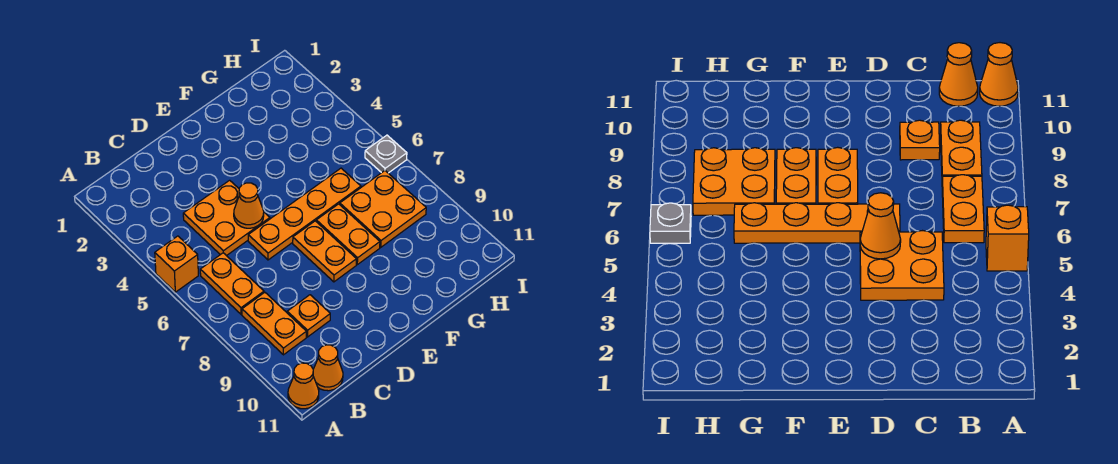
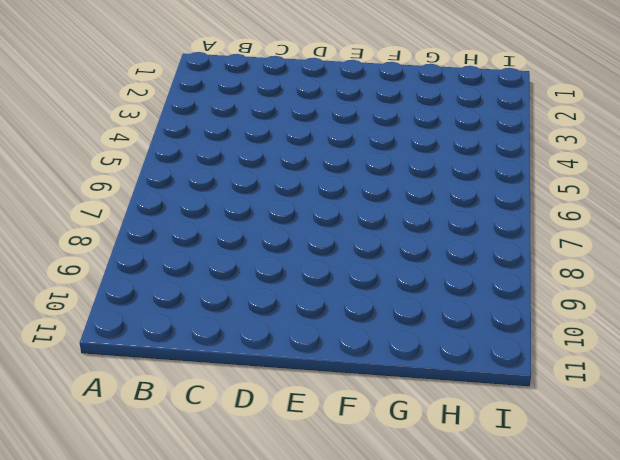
none -> orange brick A5 level 1
none -> orange cone A11 level 1
none -> orange plate B6:B7 level 1

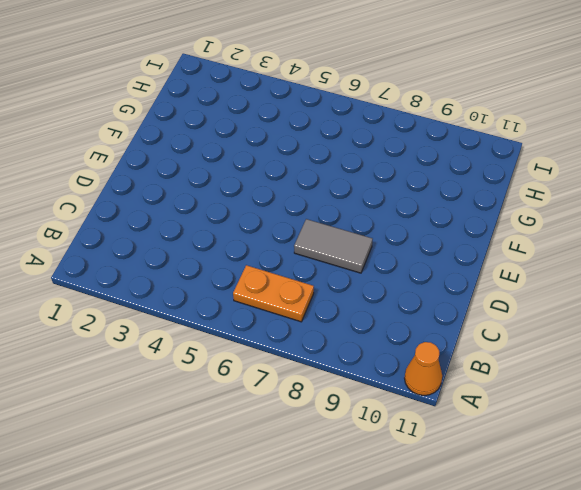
grey tile D7:D8 level 1 -> none
none -> orange brick A5 level 1
none -> orange plate B8:B9 level 1
none -> orange cone B11 level 1

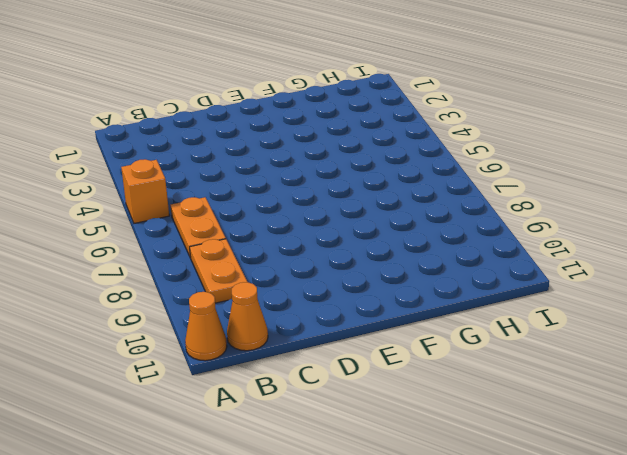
none -> orange plate C4:D5 level 1
none -> orange plate C9 level 1
none -> orange plate D6:G6 level 1

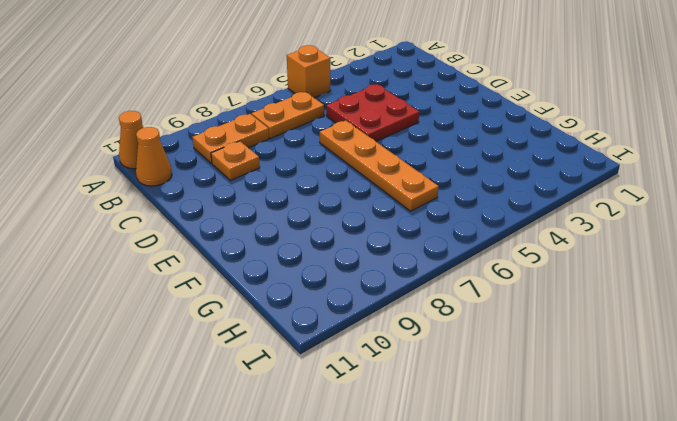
red plate C4:D5 level 1 -> orange plate C4:D5 level 1
none -> orange plate E7:E8 level 1
none -> orange plate F7:F8 level 1
none -> orange plate G7:H8 level 1

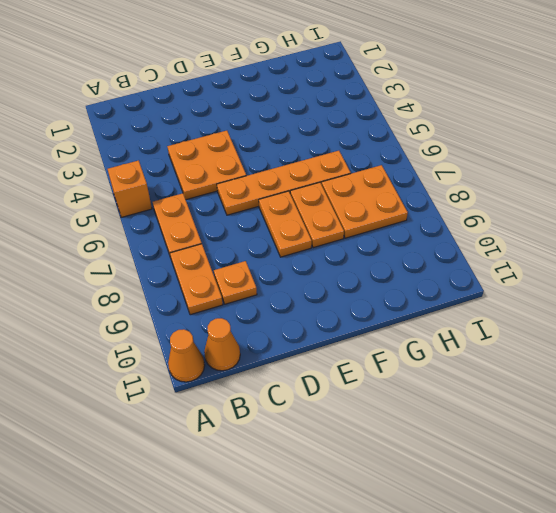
none -> grey plate I6 level 1
none -> orange cone D5 level 2

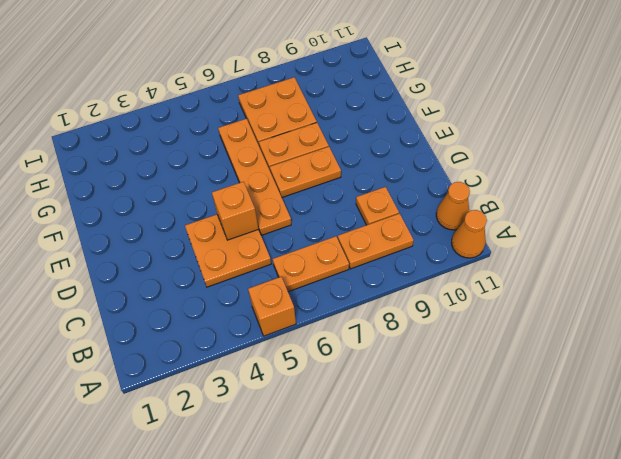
orange brick D5 level 2 -> orange cone D5 level 2
none -> grey plate I6 level 1

